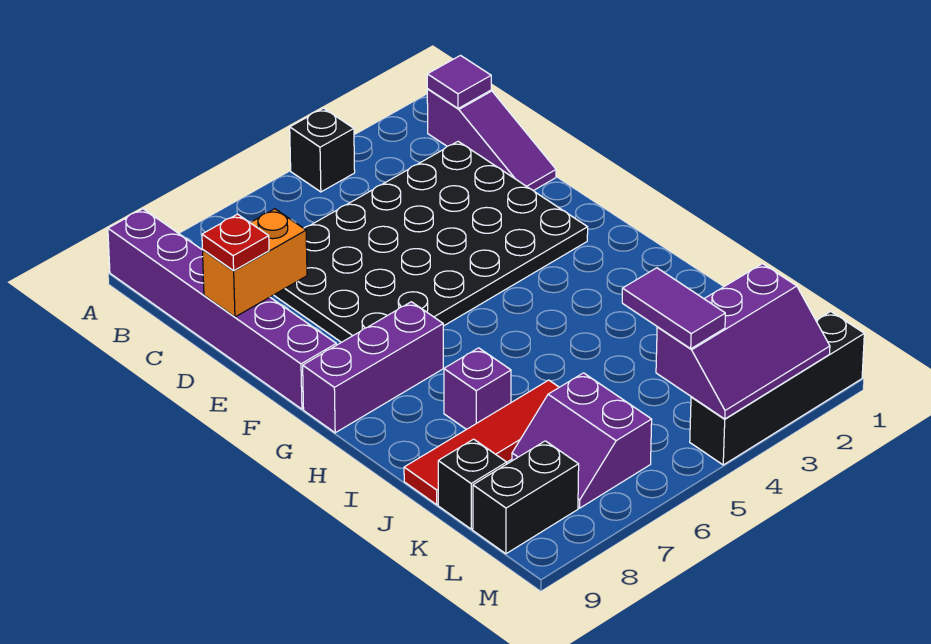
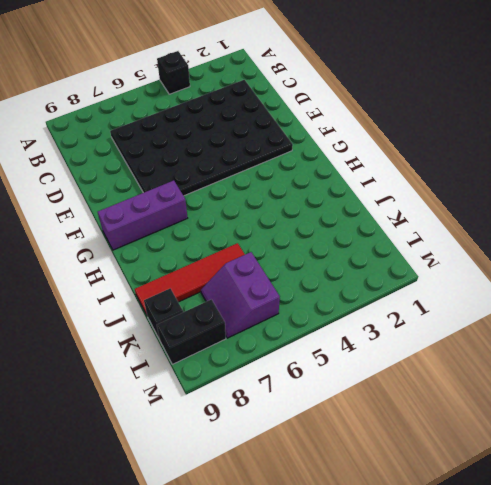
none -> purple brick A9:F9 level 1
none -> purple slope B1:D1 level 1 top B
none -> purple brick I7 level 1

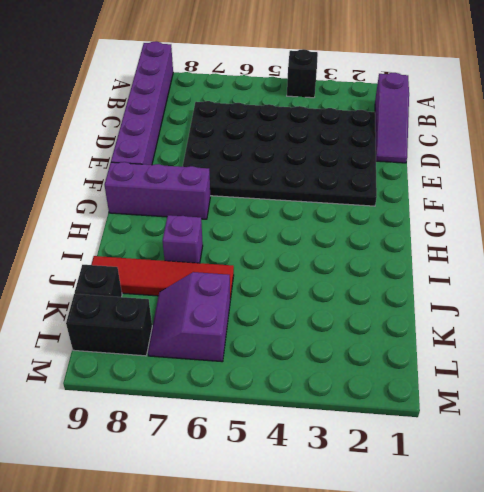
none -> black brick M1:M4 level 1
none -> purple tile B1 level 2
none -> orange brick D8:D9 level 2

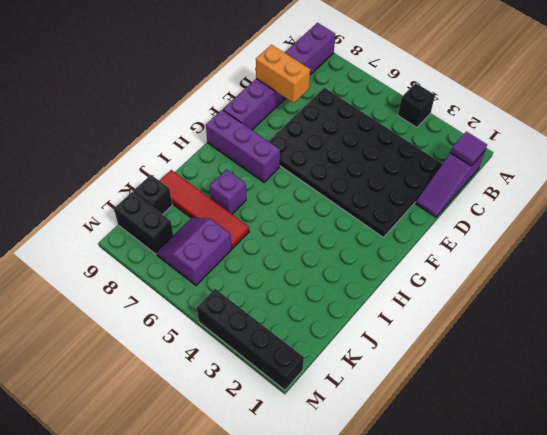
none -> purple slope L2:M4 level 2 top L
none -> red plate D9 level 3
none -> purple tile K4:L4 level 3

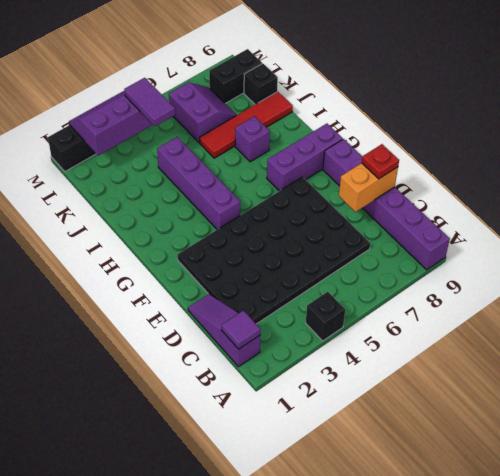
purple brick G4:J4 level 1 -> none

